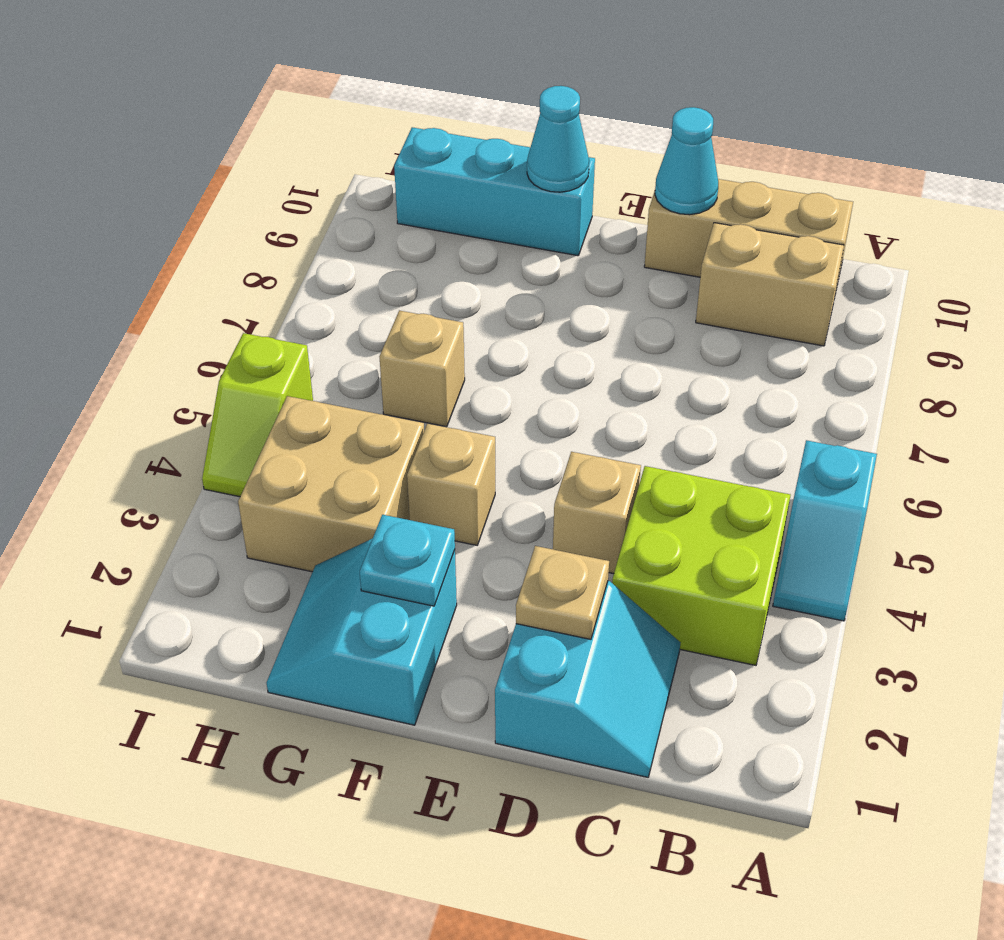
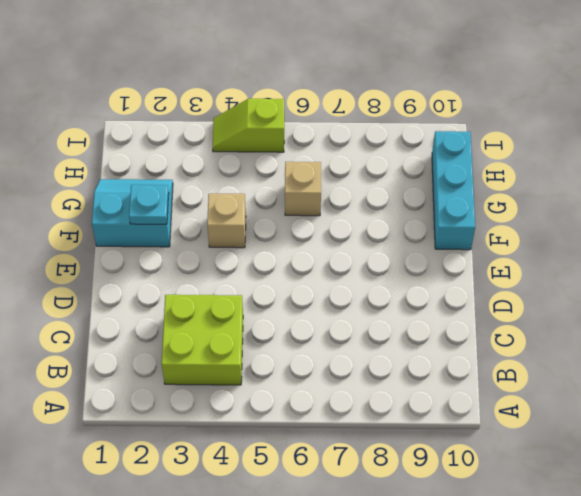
none -> cyan slope A4:A5 level 1 top 5
none -> tan brick B9:C9 level 1
none -> tan brick B10:D10 level 1

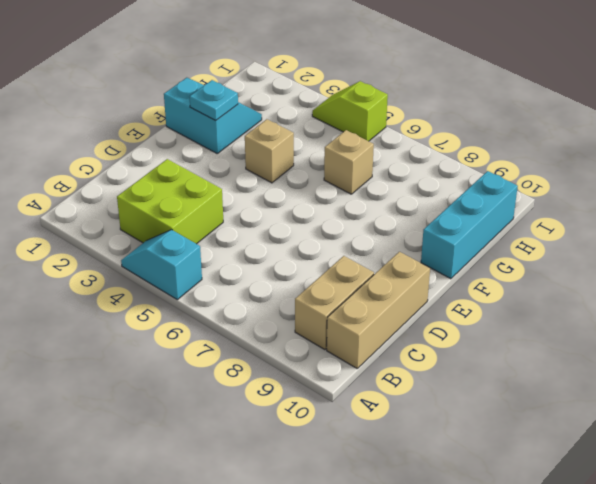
none -> cyan slope C1:D2 level 1 top D
none -> tan brick D4 level 1
none -> tan brick G3:H4 level 1

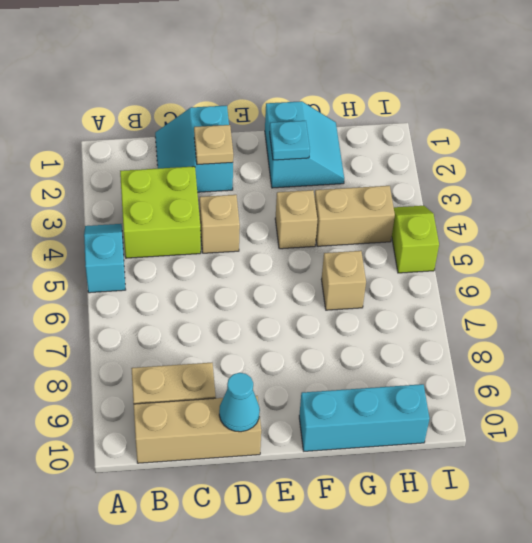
tan brick G4:H4 level 1 -> tan brick G3:H4 level 1
none -> cyan cone F10 level 2

